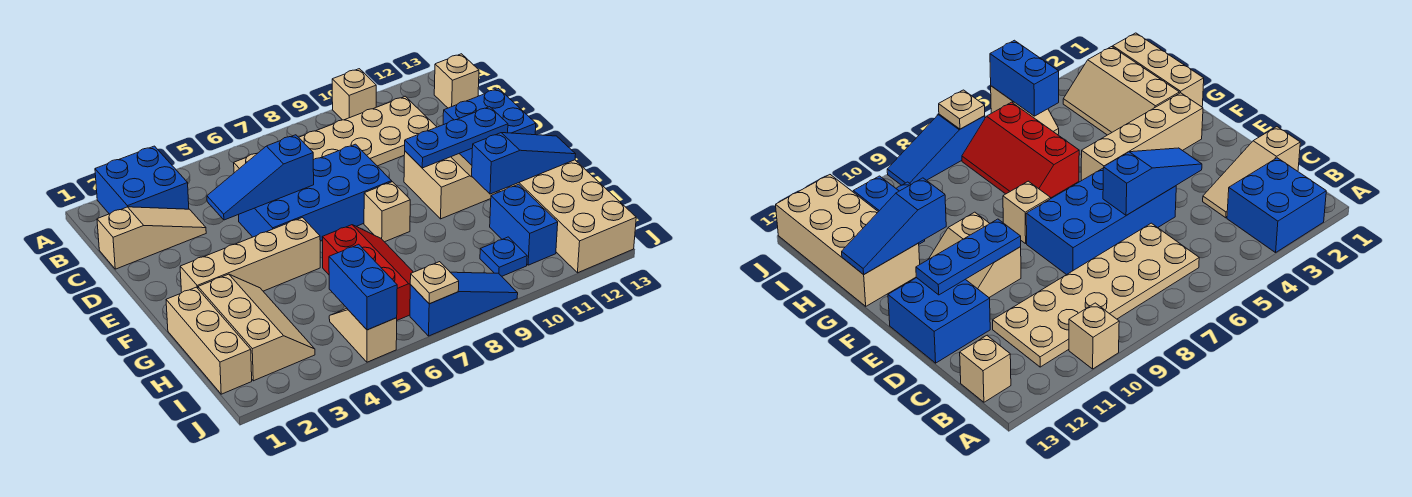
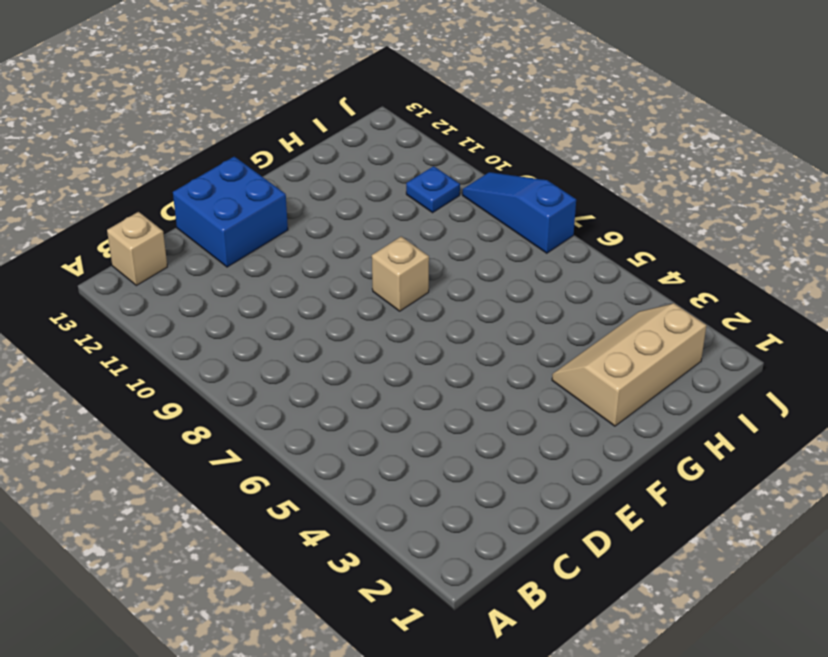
none -> blue brick A2:B3 level 1
none -> tan brick A10 level 1
none -> tan plate B6:C11 level 1

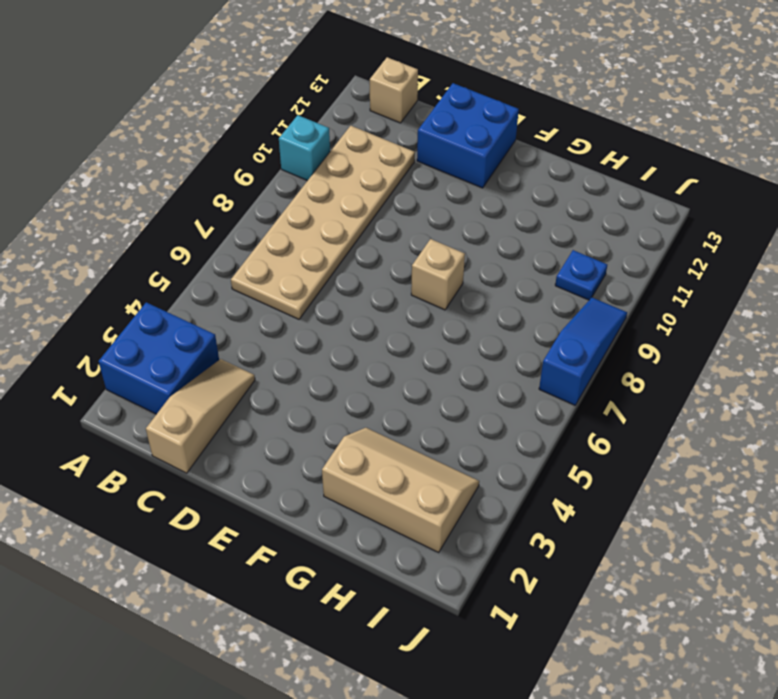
cyan brick A10 level 1 -> tan brick A10 level 1
none -> blue brick D5:E8 level 1
none -> tan slope E10:F11 level 1 top 10
none -> tan brick F2:F5 level 1

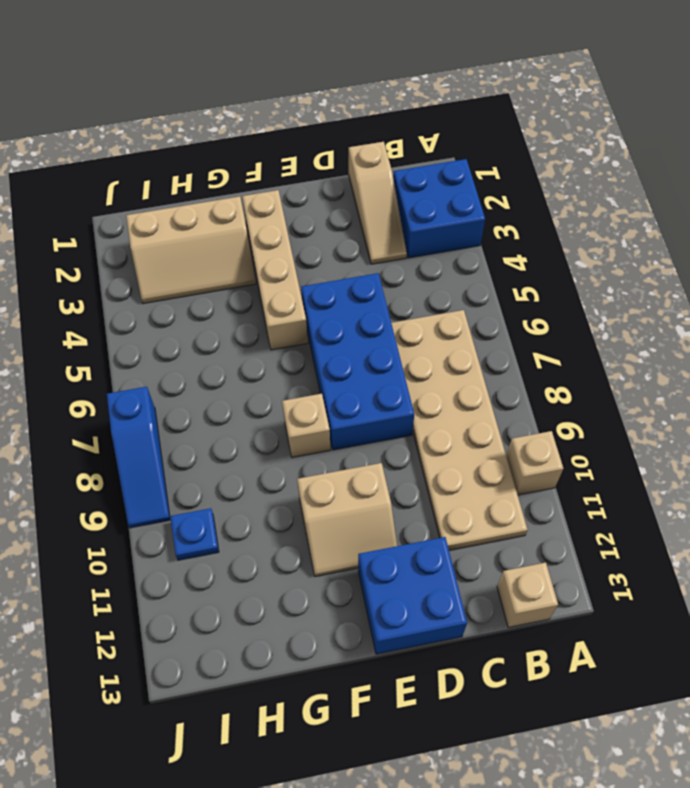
none -> tan brick G1:I1 level 1
none -> red slope G6:I7 level 1 top 6
none -> tan brick G12:J13 level 1

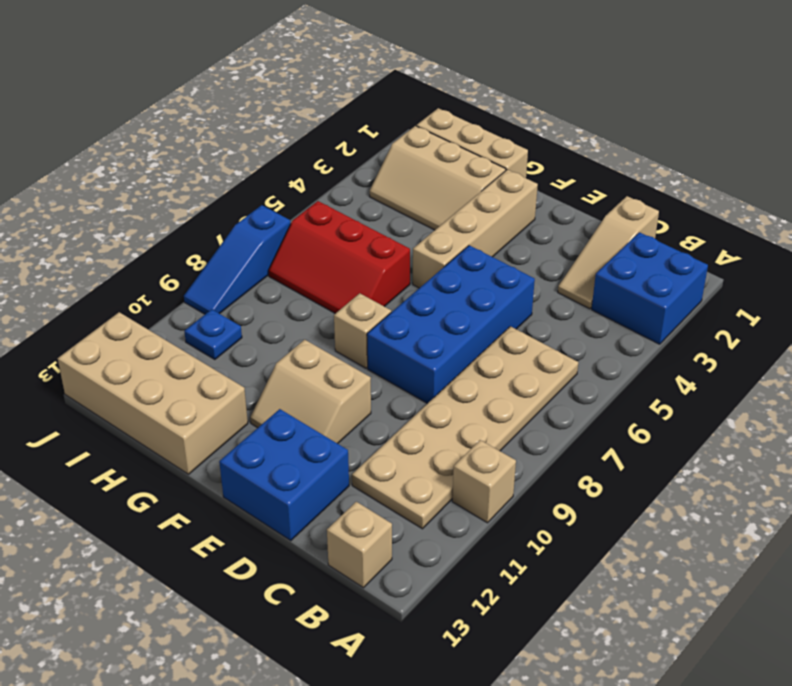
none -> blue brick H11:I11 level 1
none -> tan slope I5:J5 level 1 top J
none -> blue slope D4:D6 level 2 top 6

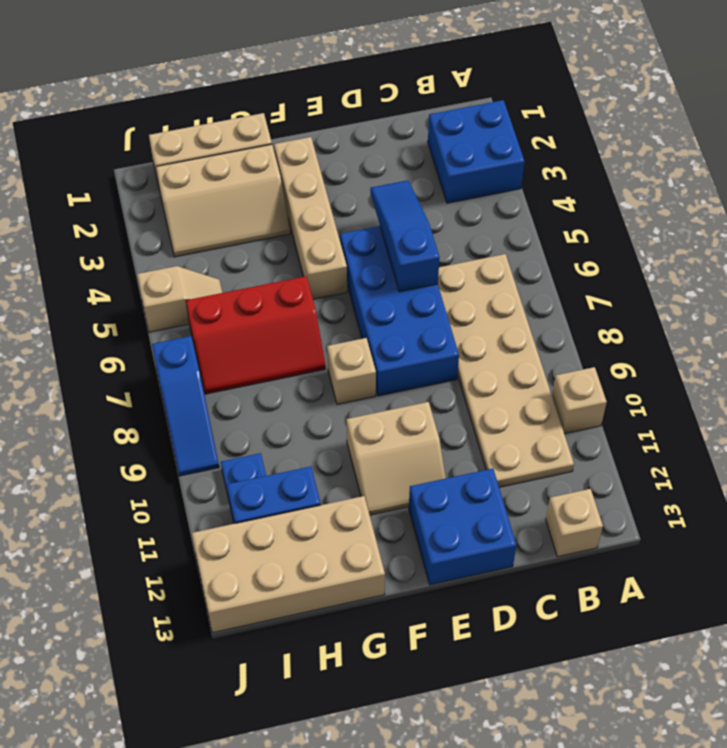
none -> tan slope C1:C3 level 1 top 1
none -> blue plate E10:E12 level 2
none -> blue slope G11:G13 level 2 top 11

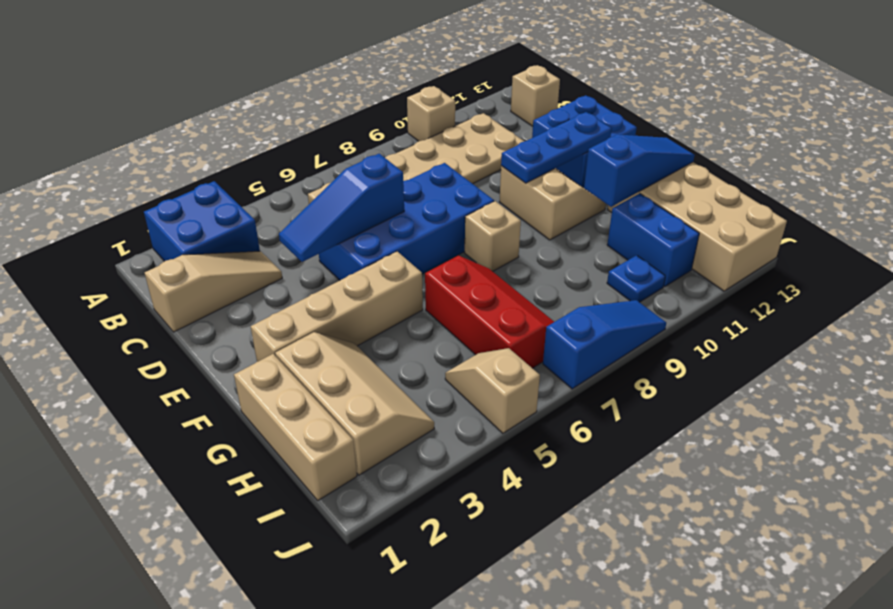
none -> blue brick I5:J5 level 2
none -> tan plate J7 level 2

